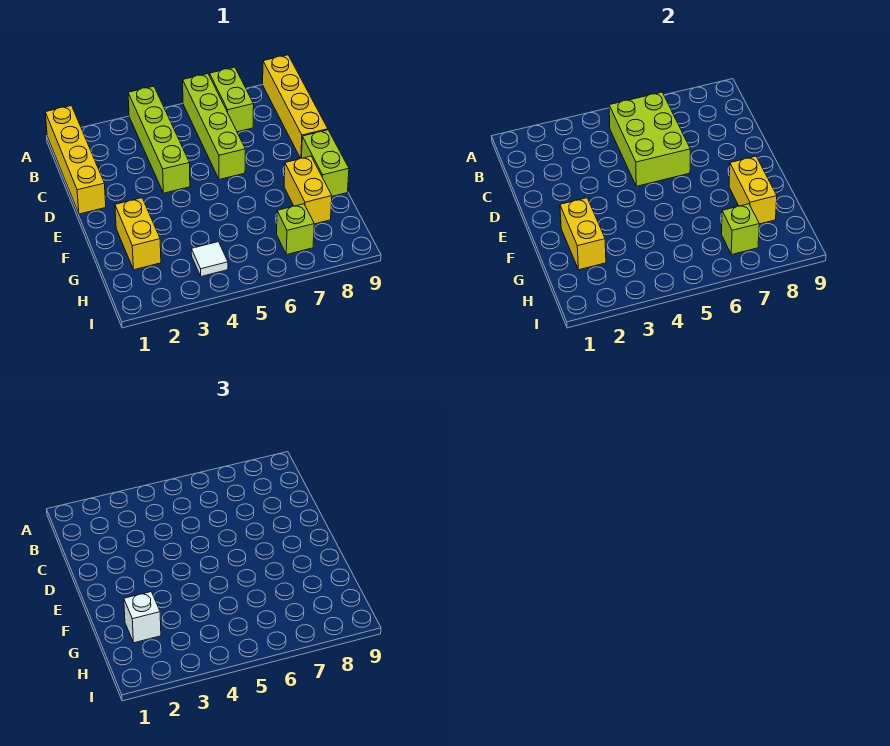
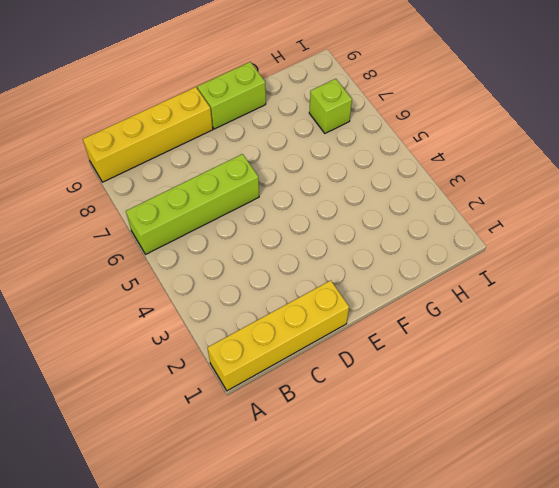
none -> lime brick A4:D4 level 1
none -> lime brick A7:B7 level 1
none -> yellow brick F2:G2 level 1

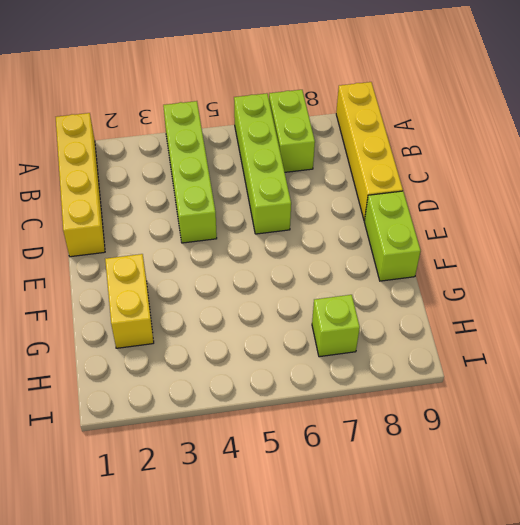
none -> yellow brick F8:G8 level 1
none -> white tile H4 level 1
none -> lime brick B5:D6 level 2

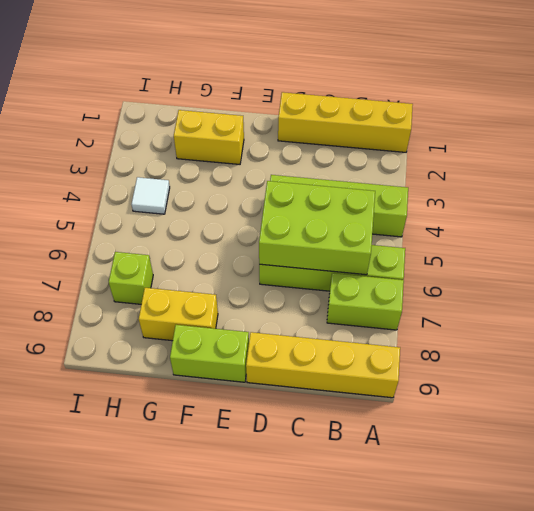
none -> yellow brick F2:G2 level 2
none -> yellow brick F8:G8 level 2
none -> lime brick H7 level 2

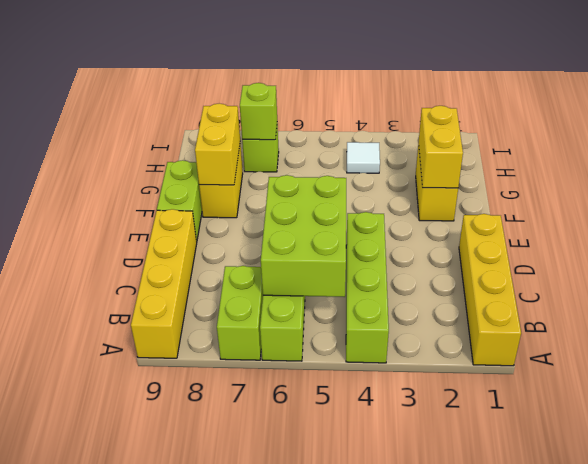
none -> white brick G2 level 3

